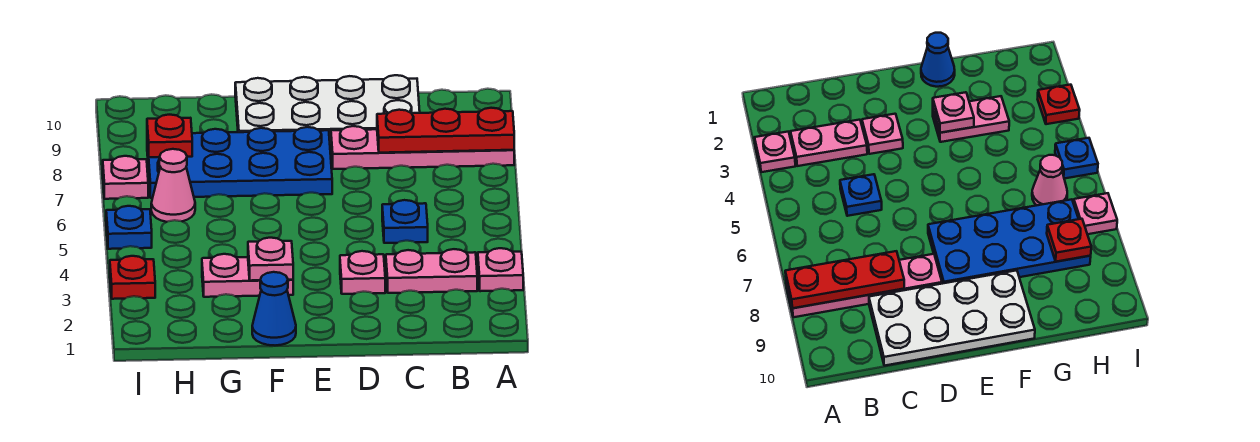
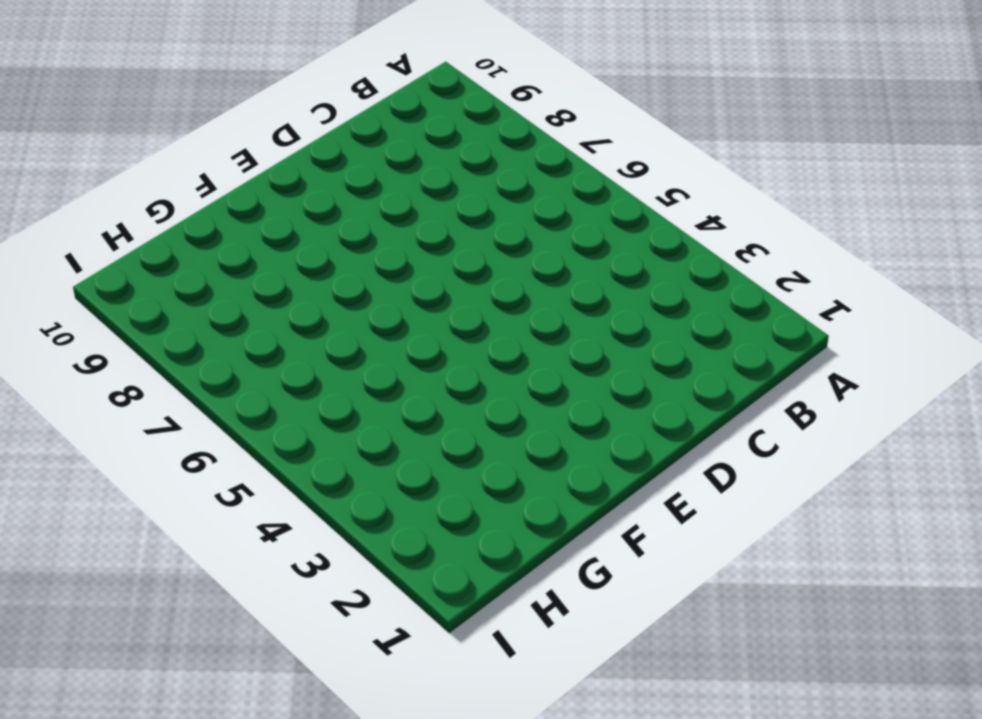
none -> pink plate A3 level 1
none -> pink plate A8:D8 level 1
none -> pink plate B3:C3 level 1

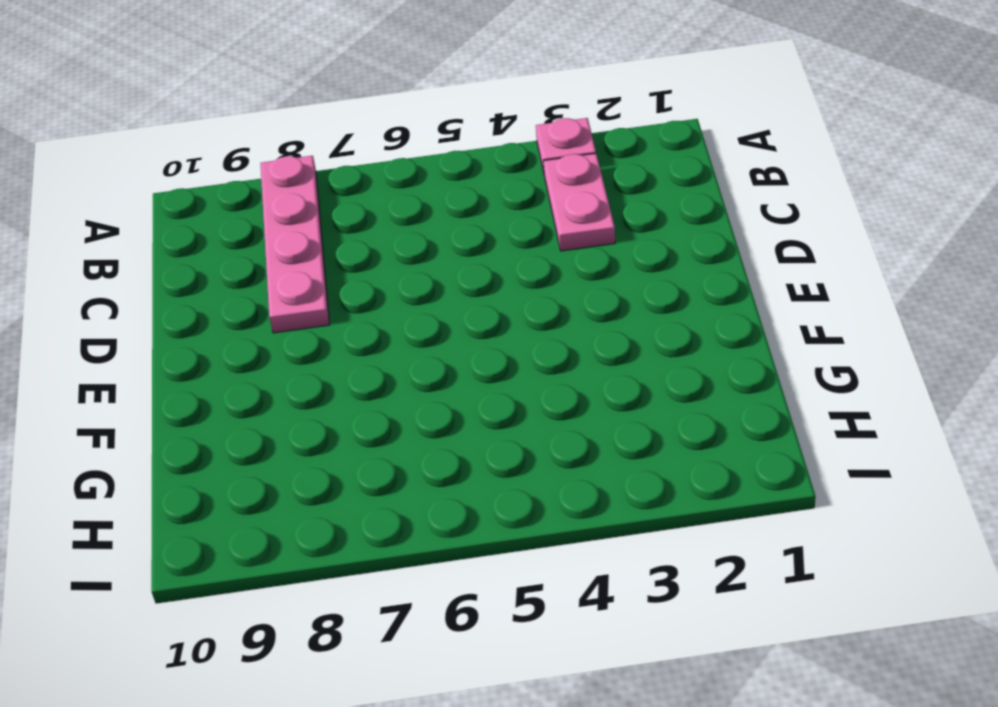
none -> blue plate C5 level 1
none -> white plate C9:F10 level 1
none -> pink plate D3 level 1

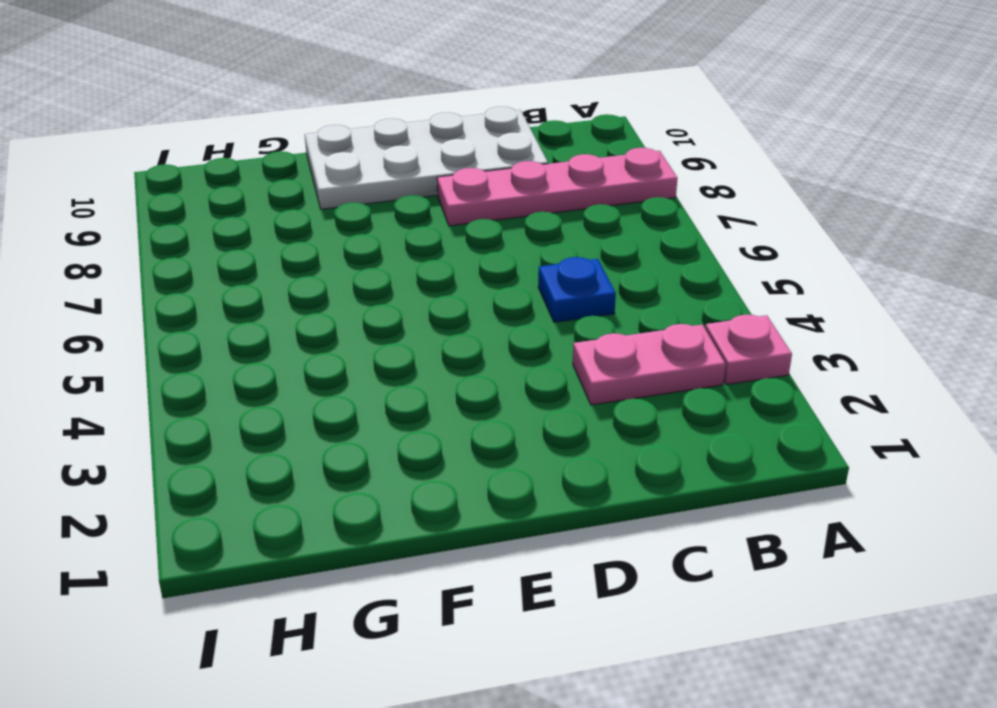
none -> pink plate D3 level 1
none -> blue plate E7:H8 level 1
none -> blue cone F1 level 1

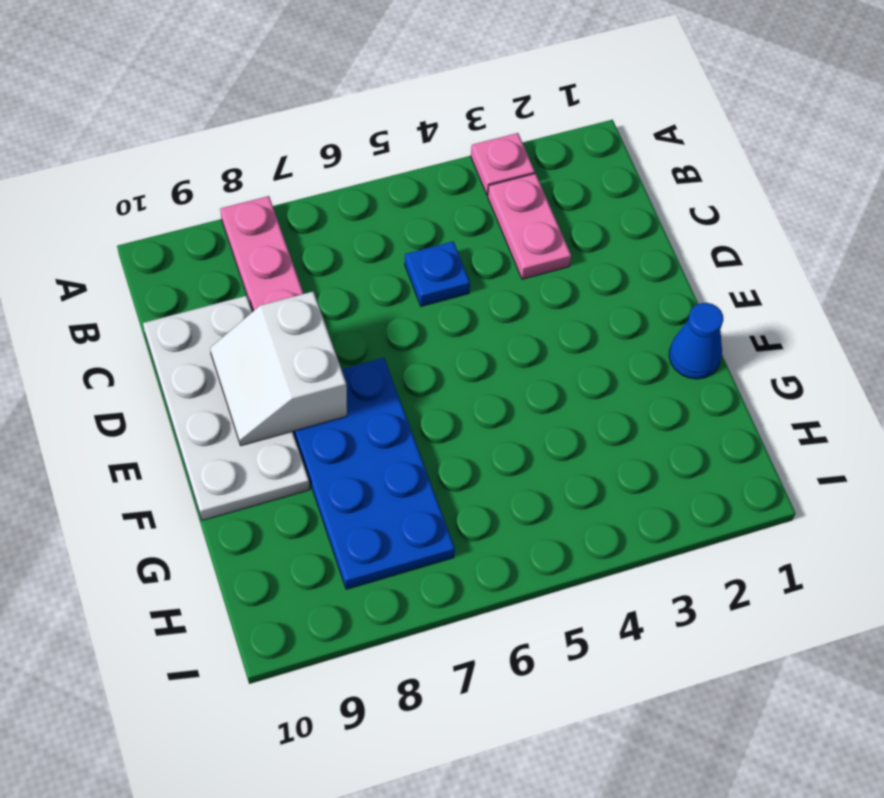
white slope D8:E9 level 2 top 8 -> none
none -> pink plate D3 level 1
none -> pink plate F3:G3 level 1
none -> pink cone H6 level 1

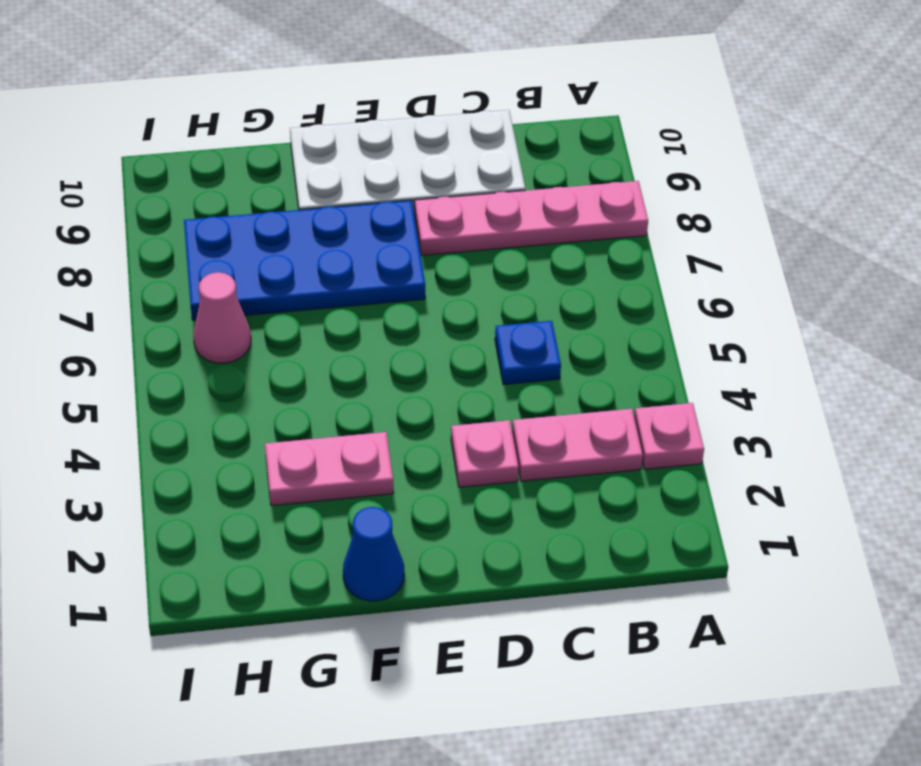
none -> red plate I3 level 1
none -> blue plate I5 level 1
none -> pink plate I7 level 1

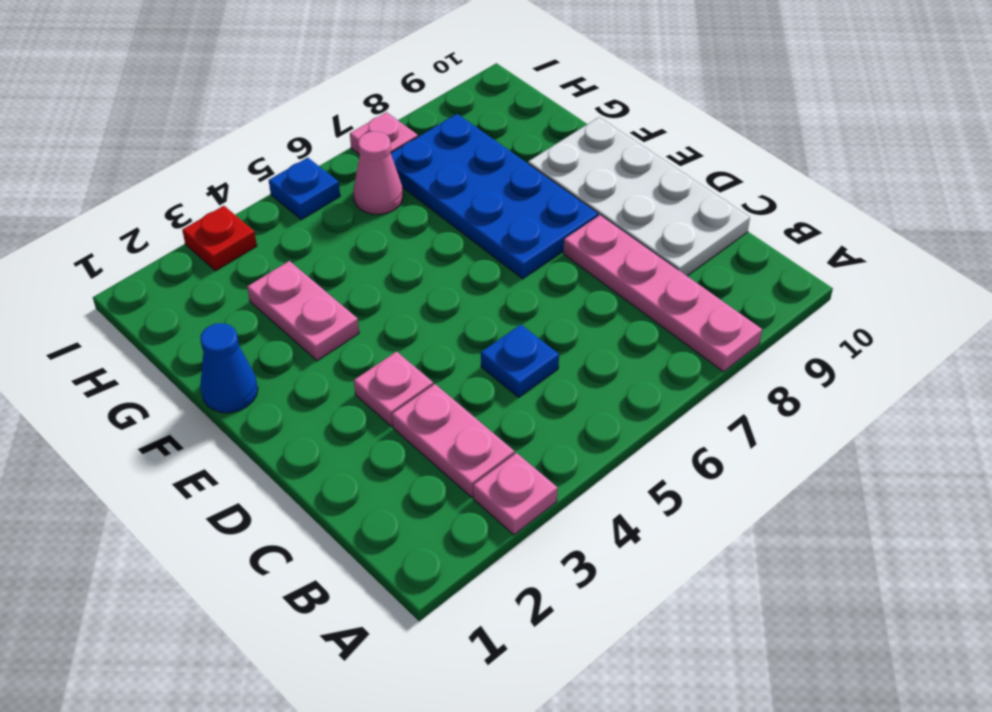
none -> red plate A8:C8 level 2
none -> pink plate F3 level 2
none -> red plate H8 level 2

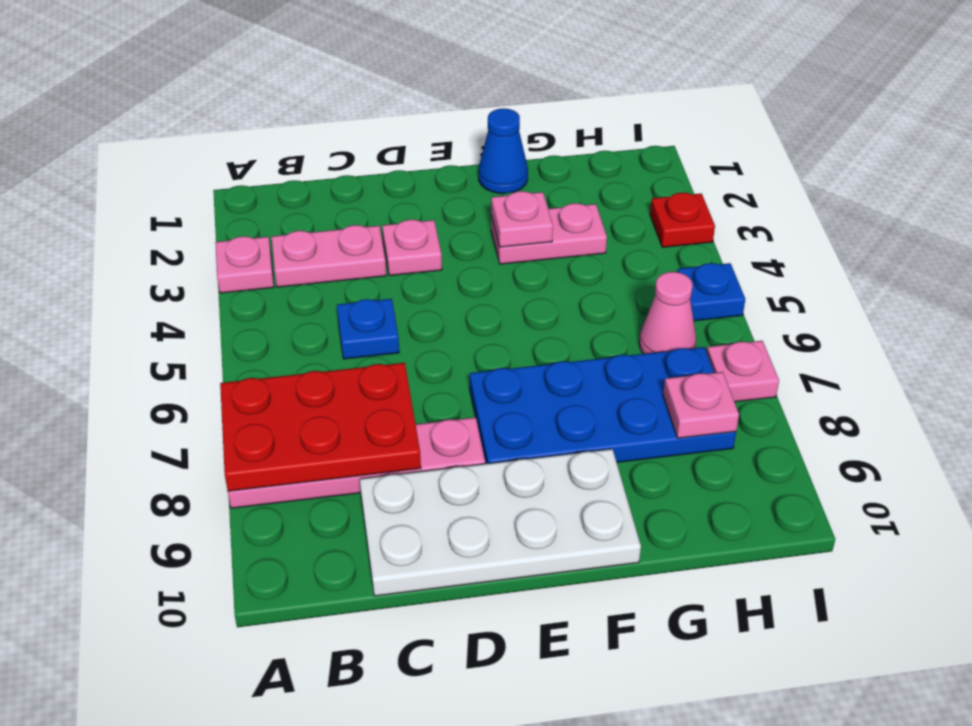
red plate A7:C8 level 2 -> red plate A8:C8 level 2
pink plate H8 level 2 -> red plate H8 level 2

